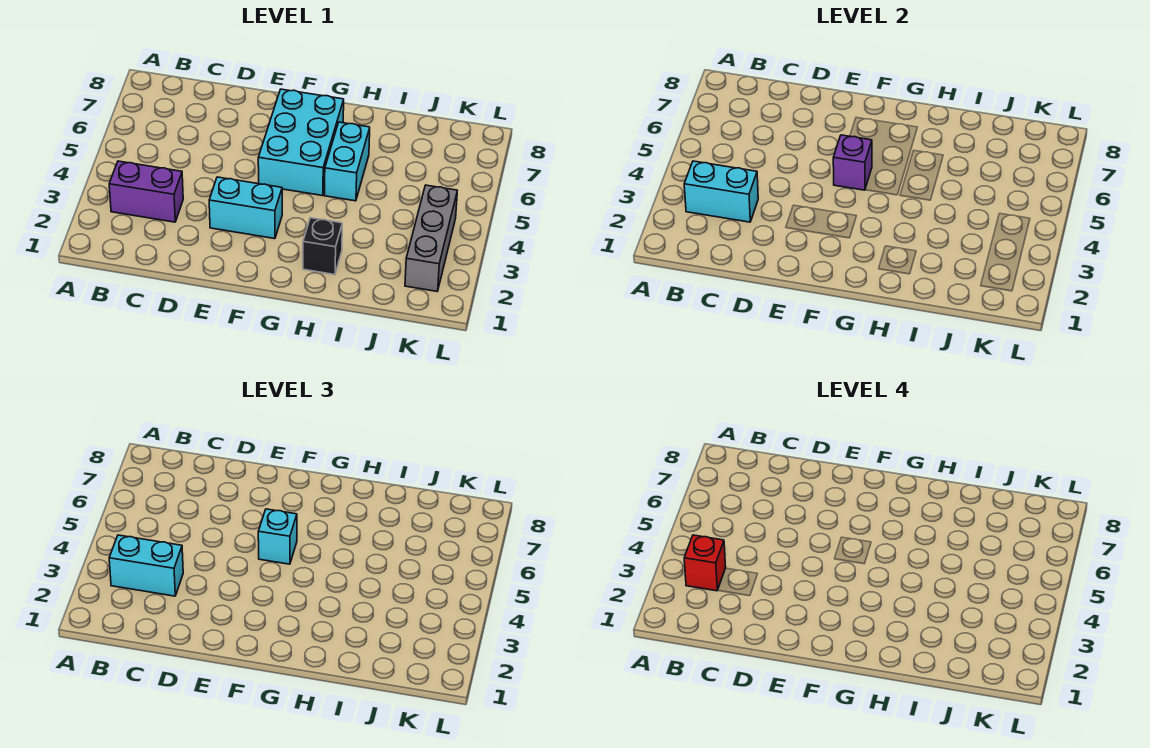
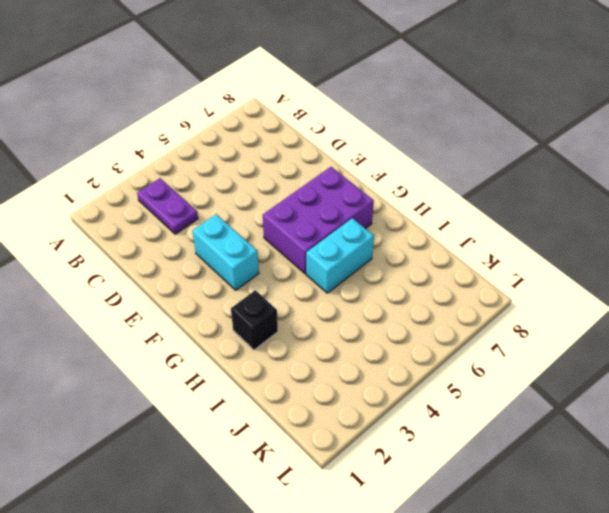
purple plate B3:C3 level 1 -> purple brick B3:C3 level 1
purple brick F5:G7 level 1 -> cyan brick F5:G7 level 1
none -> grey brick K2:K4 level 1
none -> cyan brick B3:C3 level 2

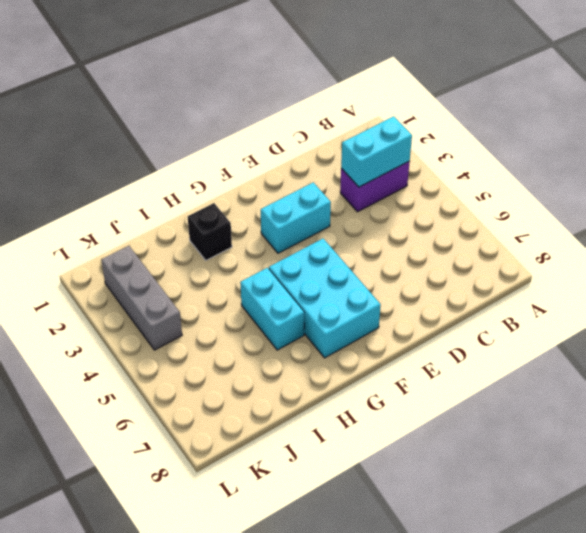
none -> purple brick F5 level 2
none -> cyan brick B3:C3 level 3

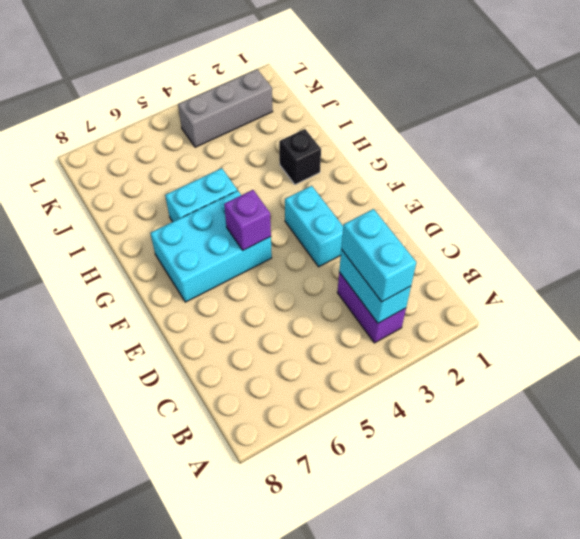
none -> cyan brick F5 level 3
none -> red brick B3 level 4

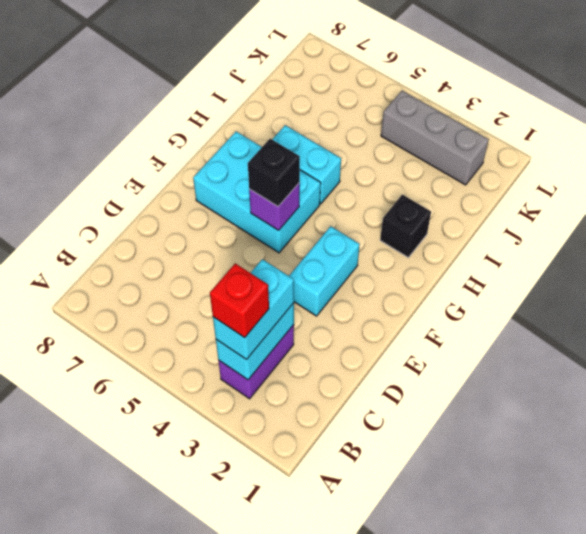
black brick F5 level 3 -> cyan brick F5 level 3

